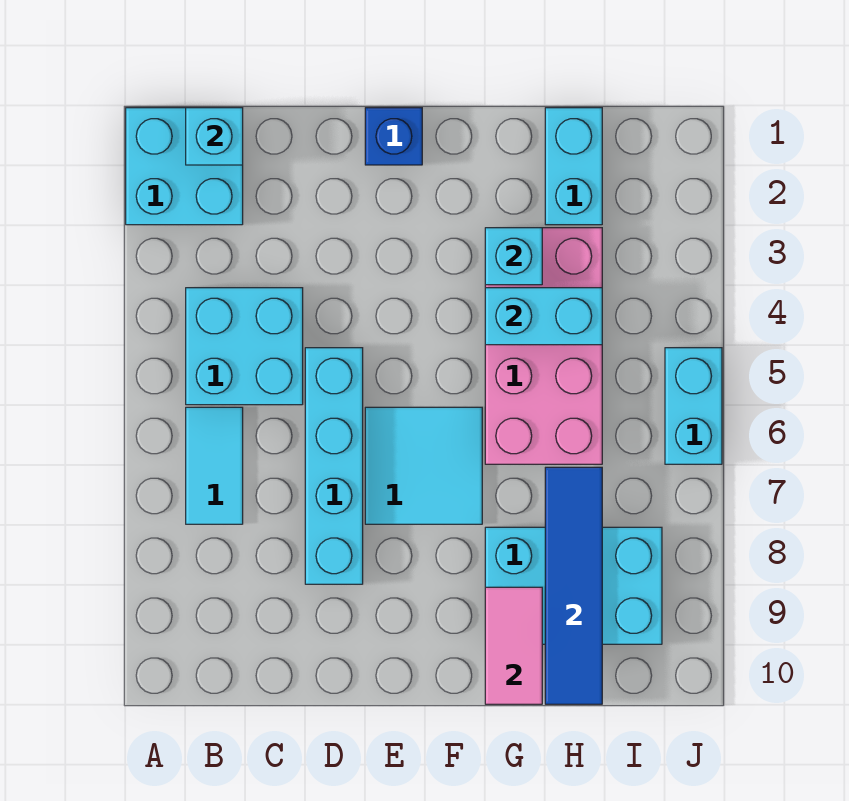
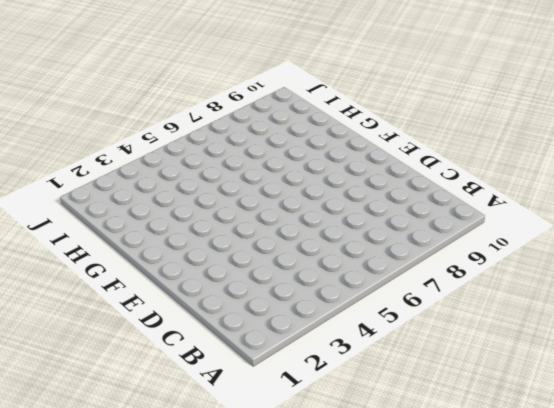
none -> cyan brick A1:B2 level 1
none -> cyan brick B4:C5 level 1
none -> cyan tile B6:B7 level 1

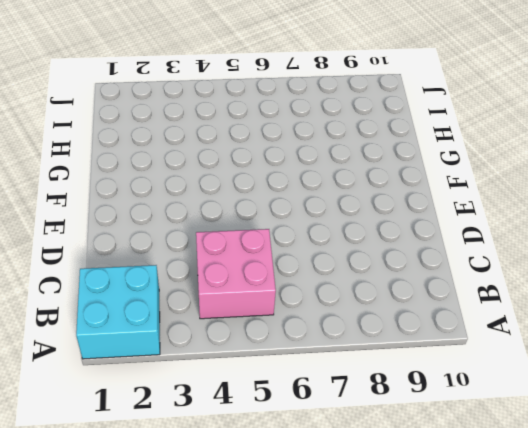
pink brick B4:C5 level 1 -> cyan brick B4:C5 level 1
none -> cyan tile B6:B7 level 1
none -> cyan brick D5:D8 level 1
none -> blue brick E1 level 1

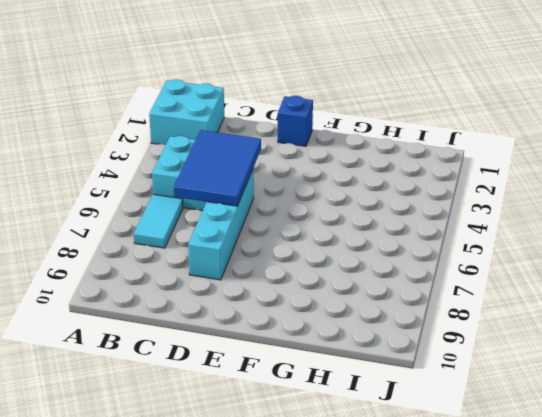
blue tile C4:D6 level 2 -> none
none -> cyan tile E6:F7 level 1
none -> pink brick G3:H6 level 1
none -> cyan brick G8:I9 level 1

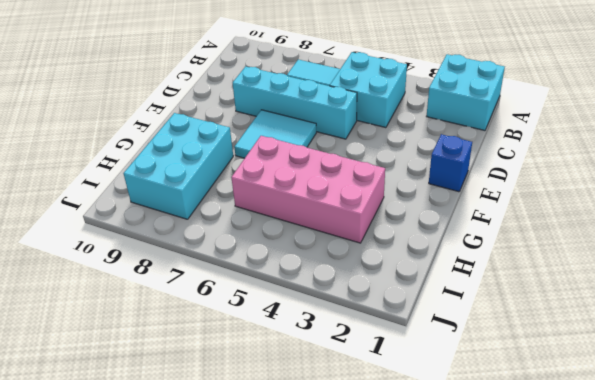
none -> cyan brick H1:H2 level 1
none -> cyan brick J5:J6 level 1
none -> cyan brick B1 level 2

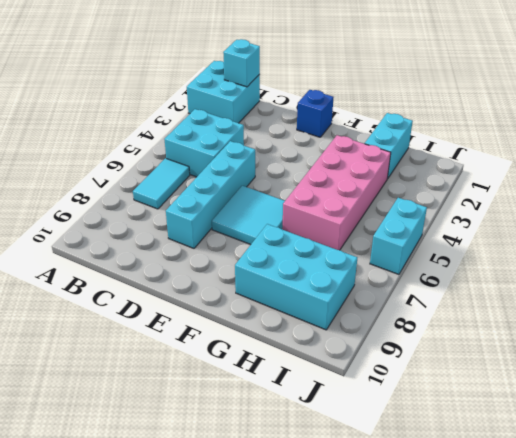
none -> cyan brick G3 level 2
none -> cyan brick G4:H4 level 2
none -> pink tile G9:G10 level 2

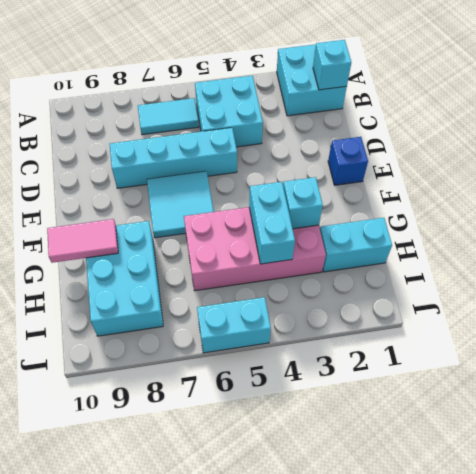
none -> blue tile H7:H10 level 2

